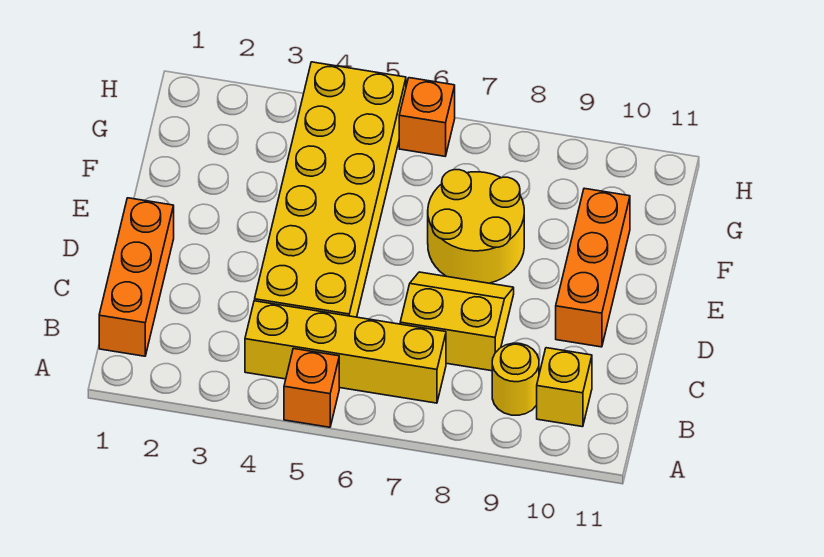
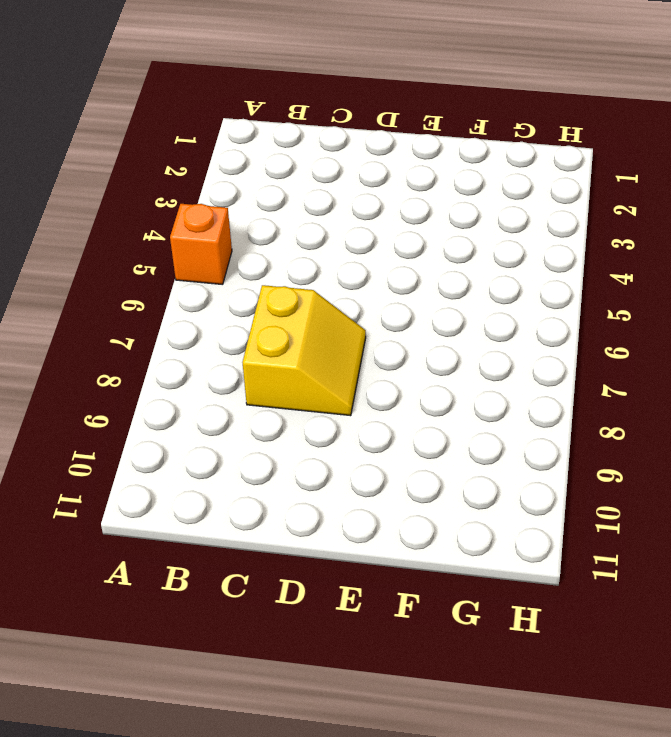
none -> orange brick B1:D1 level 1
none -> yellow brick B4:B7 level 1

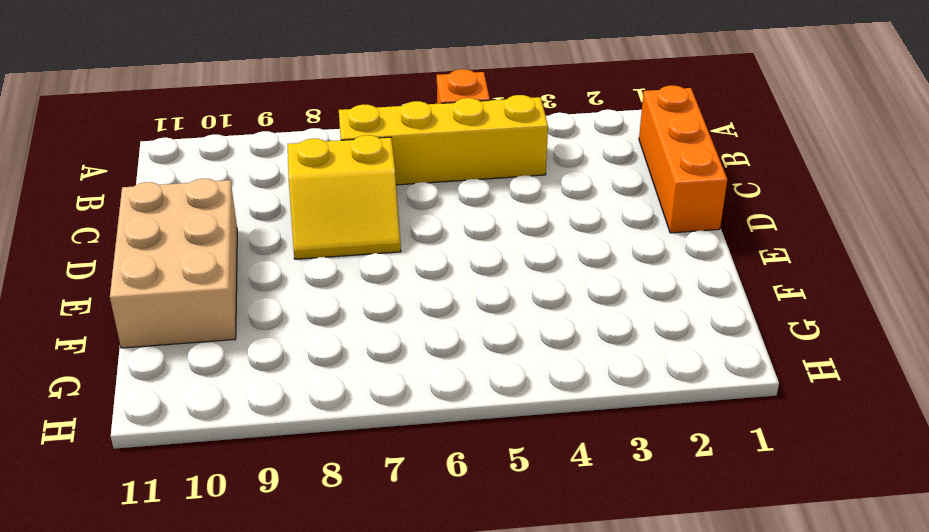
tan brick D10:F11 level 1 -> orange brick D10:F10 level 1
none -> yellow round brick B9 level 1
none -> yellow brick B10 level 1

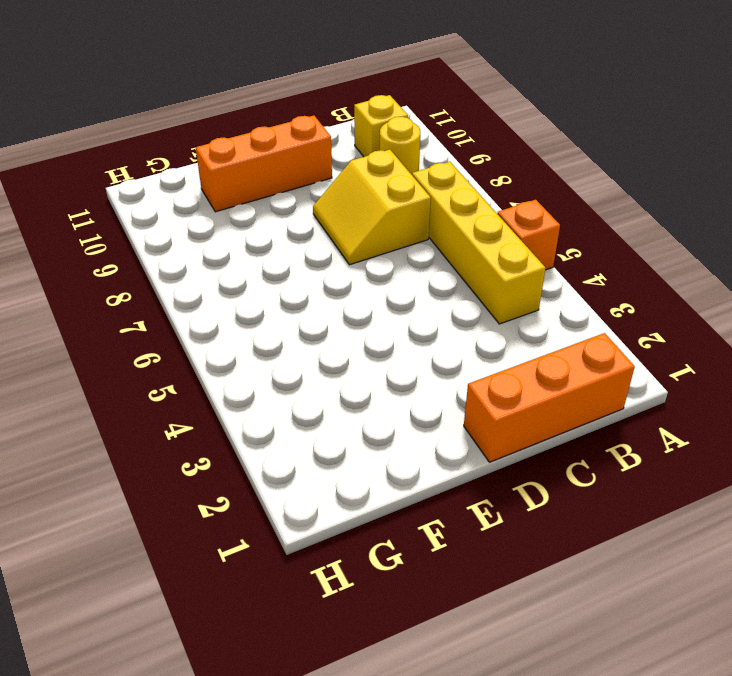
none -> yellow brick C4:H5 level 1
none -> yellow round brick E7:F8 level 1

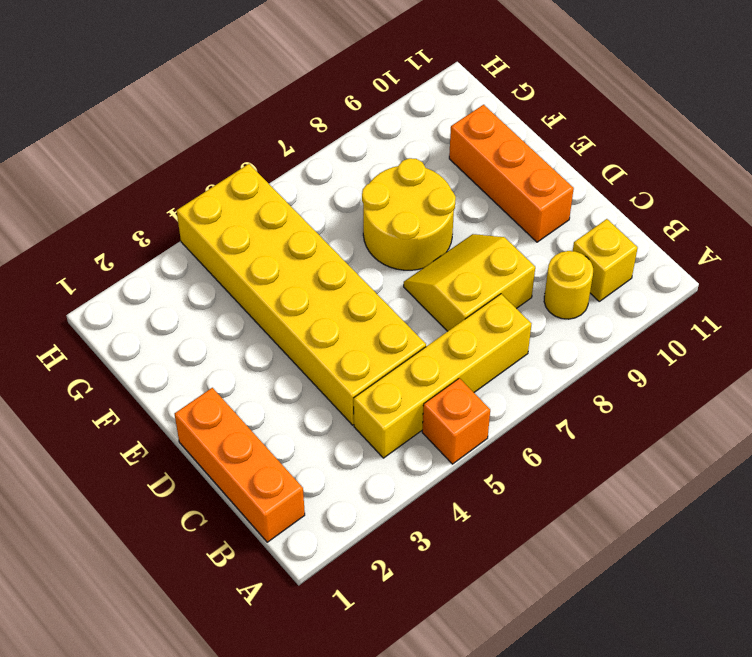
none -> orange brick H6 level 1

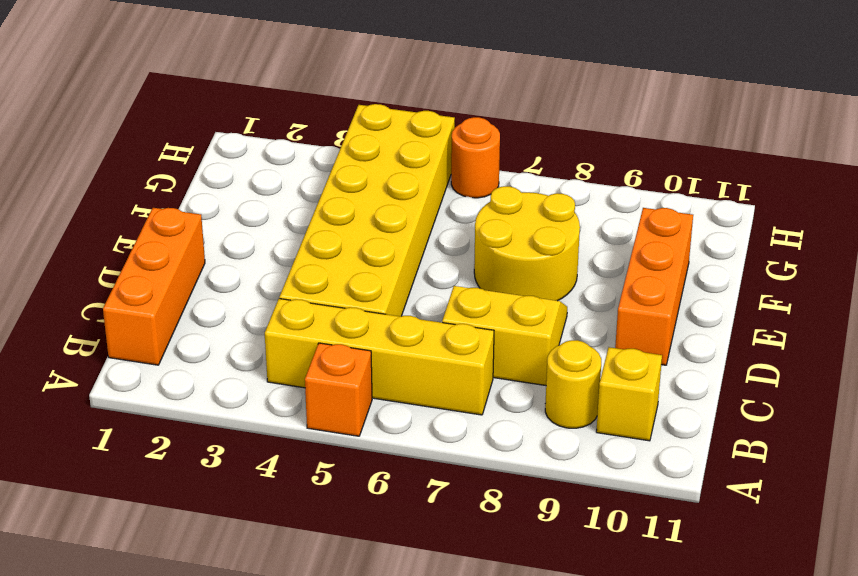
orange round brick H6 level 1 -> orange brick H6 level 1

